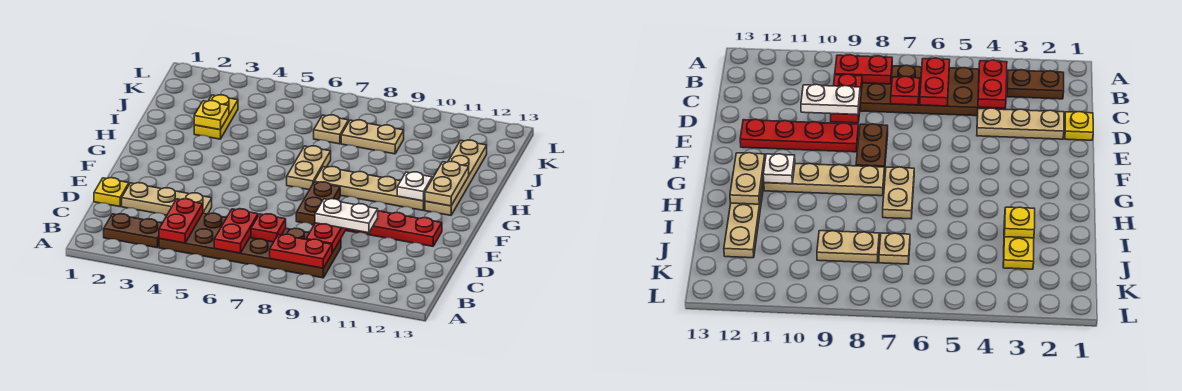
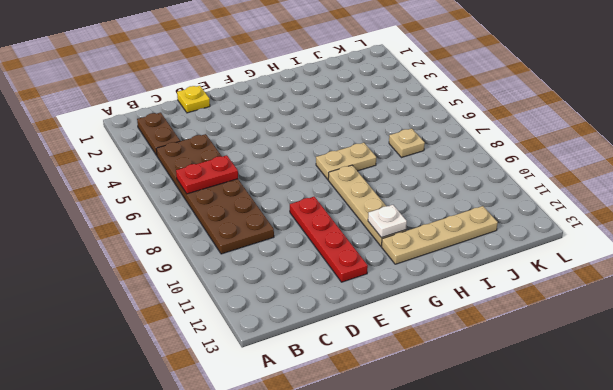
none -> tan plate D2:D4 level 1
none -> brown plate E8:F8 level 1
none -> yellow plate I3:J3 level 1

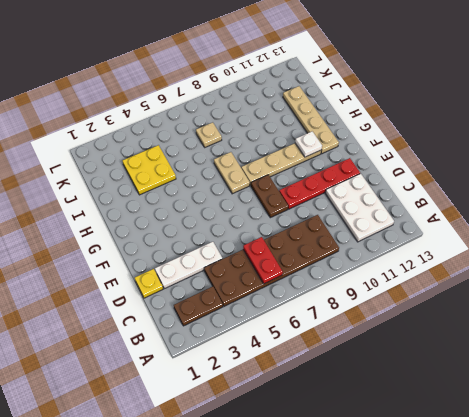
white plate B11:D12 level 1 -> none
white plate D2:D4 level 1 -> tan plate D2:D4 level 1
yellow plate I3:J4 level 1 -> yellow plate I3:J3 level 1
none -> tan plate J8:J9 level 1
none -> red plate B4:C4 level 2
none -> red plate B8:B9 level 2

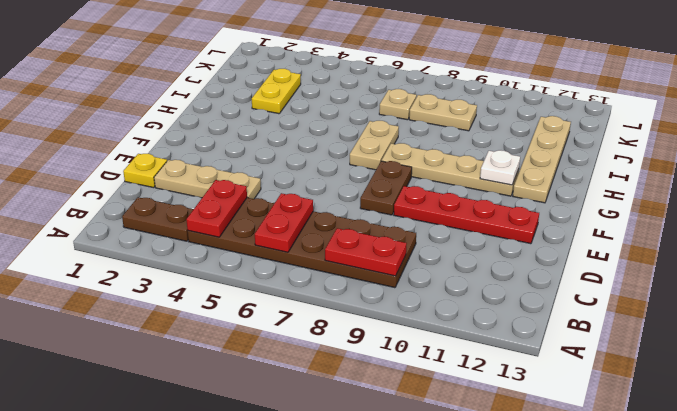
none -> red plate C7 level 2
none -> red plate C9:D9 level 2
none -> tan plate G12:H12 level 2

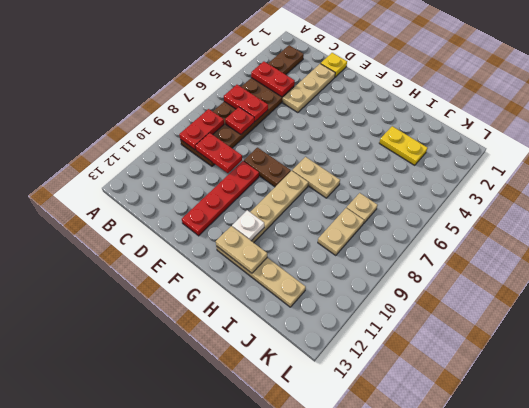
none -> yellow plate I3 level 2
none -> white plate D9:D10 level 3

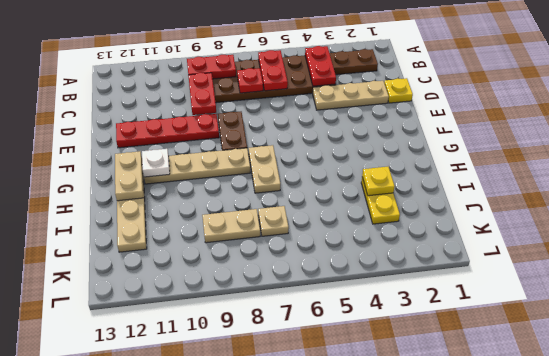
none -> white plate D9:D10 level 3

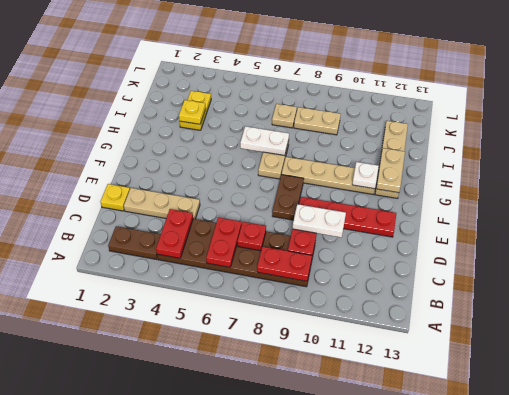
white plate H6:H7 level 2 -> none

